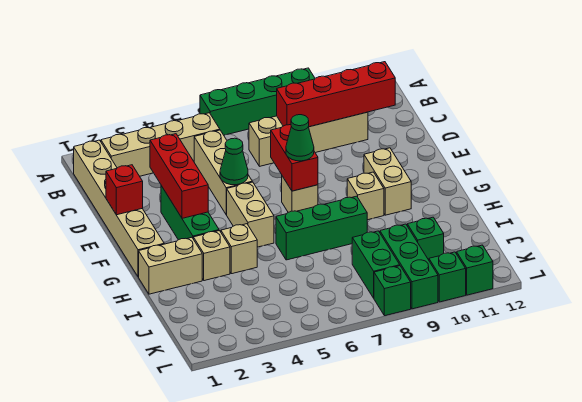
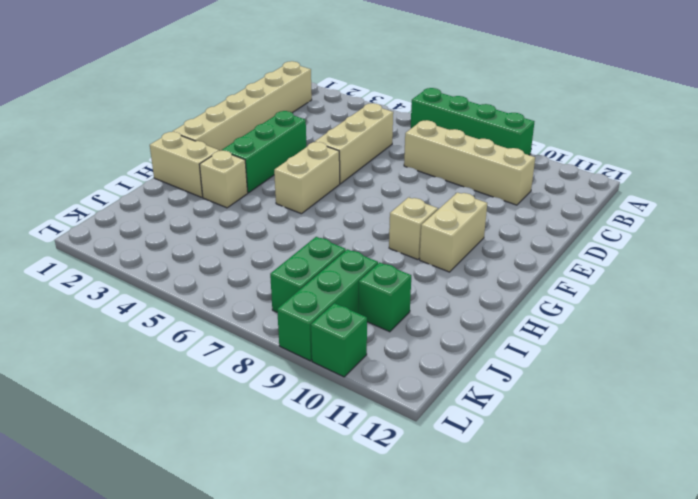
none -> tan brick B2:B5 level 1
none -> tan brick F7 level 1
none -> tan brick H4 level 1

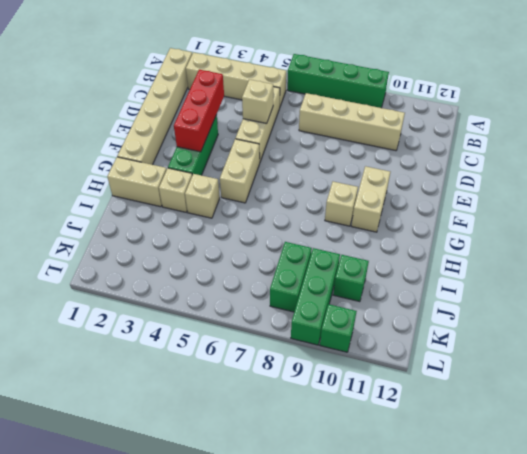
tan brick D5 level 2 -> tan brick F7 level 1
none -> green brick H6:H8 level 1
none -> green brick L8 level 1
none -> green brick L11 level 1

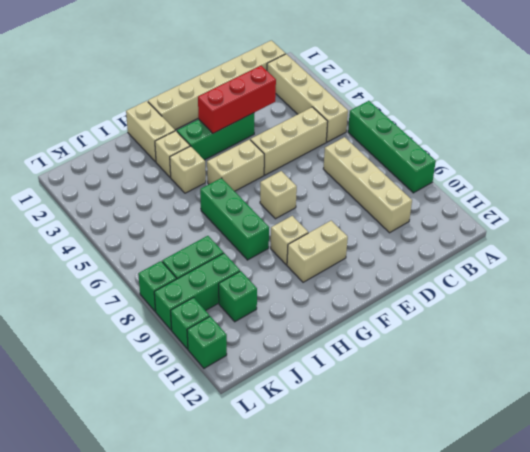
none -> red brick C8:C11 level 2
none -> red brick E1 level 2
none -> green cone E5 level 2

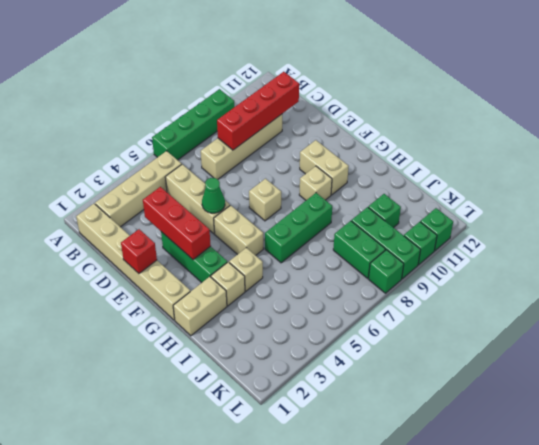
none -> red brick E7:F7 level 2
none -> green cone F7 level 3

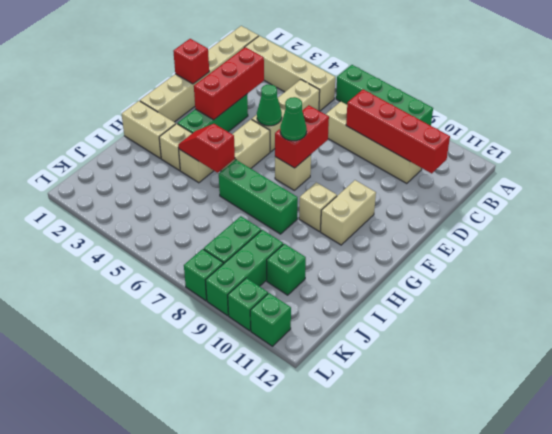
red slope H4:H5 level 2 top 5 -> none

